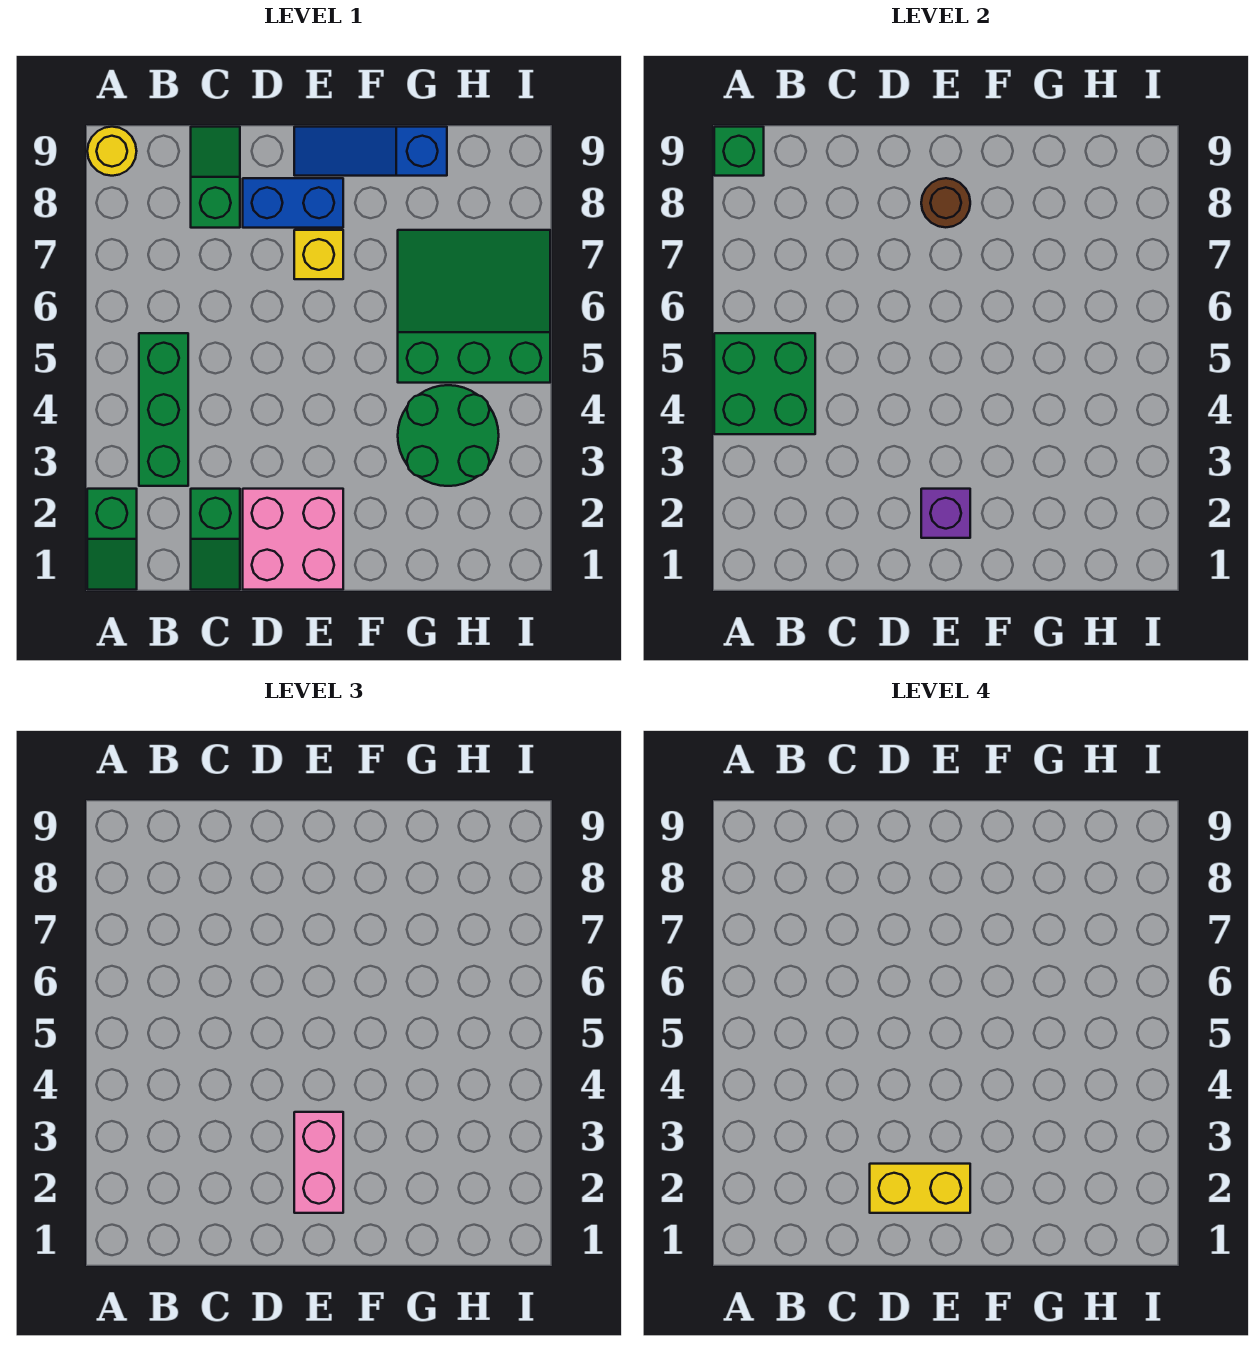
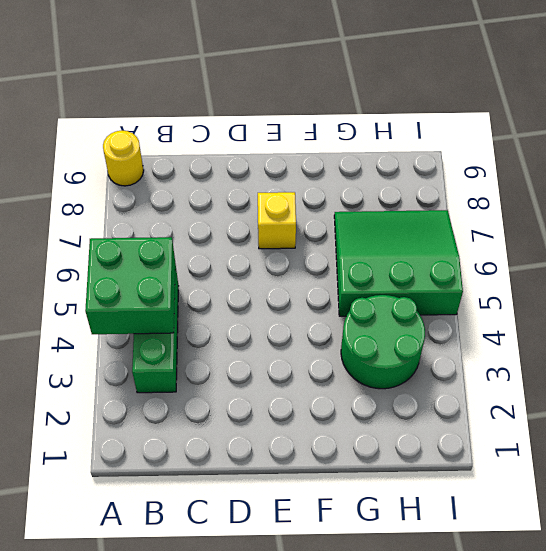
none -> green slope A1:A2 level 1 top 2
none -> green slope C1:C2 level 1 top 2
none -> green slope C8:C9 level 1 top 8

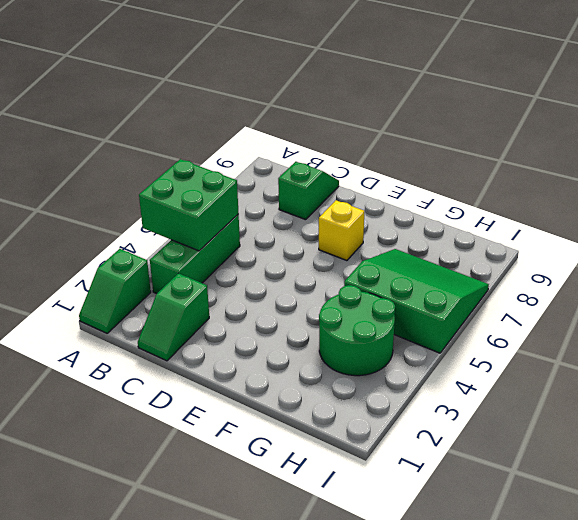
none -> yellow round brick A9 level 1
none -> pink brick D1:E2 level 1
none -> blue brick D8:E8 level 1

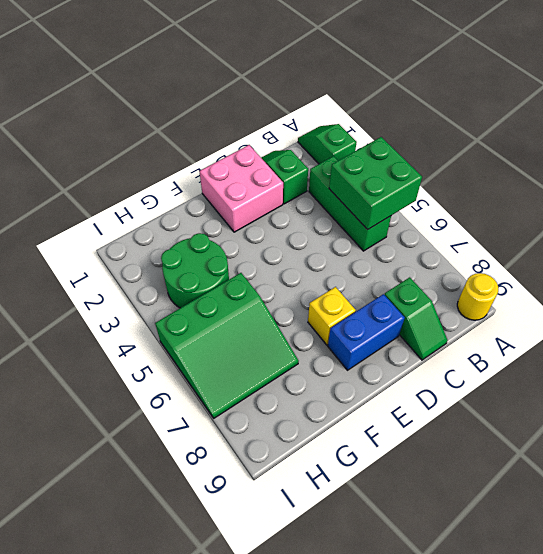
none -> blue slope E9:G9 level 1 top G
none -> green brick A9 level 2
none -> purple brick E2 level 2

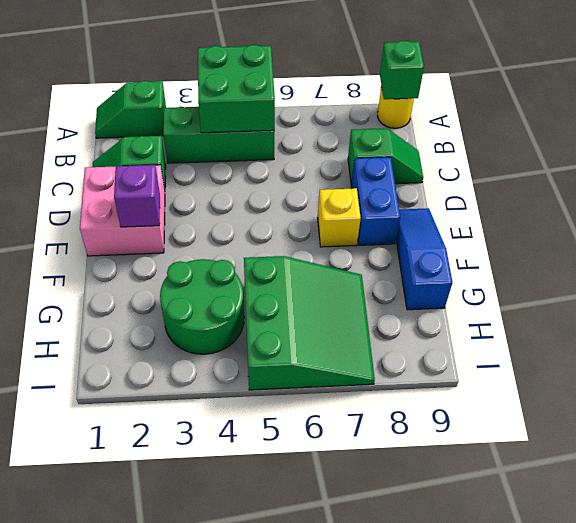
none -> brown round brick E8 level 2
none -> pink brick E2:E3 level 3
none -> yellow brick D2:E2 level 4

